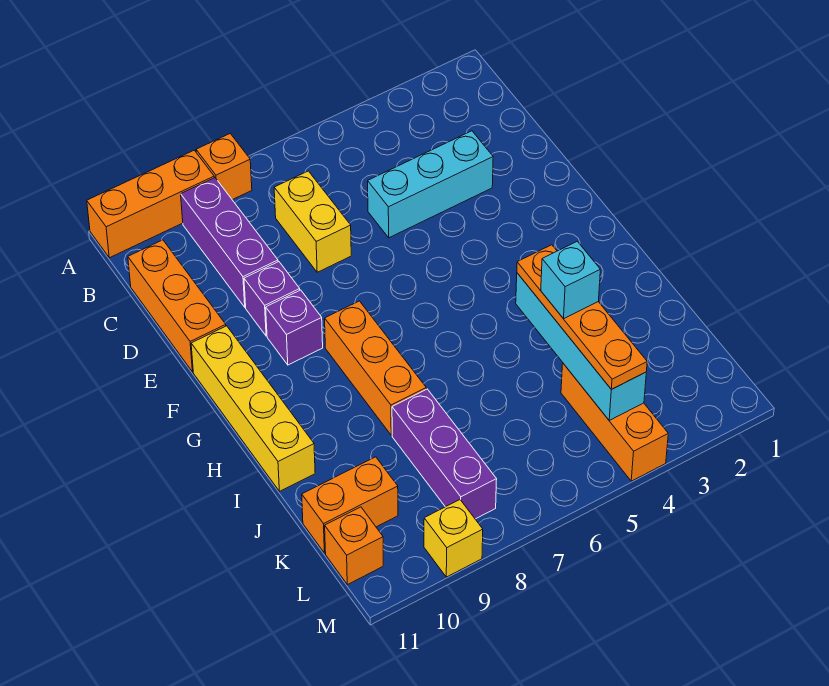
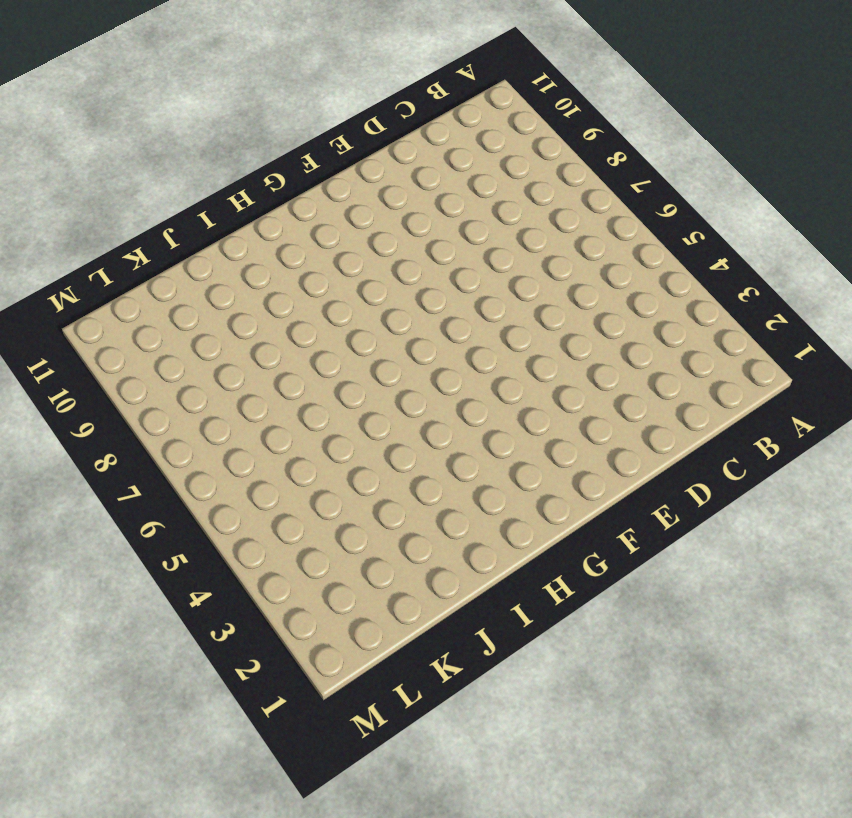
none -> orange brick A8 level 1
none -> orange brick A9:A11 level 1
none -> purple brick B9:D9 level 1

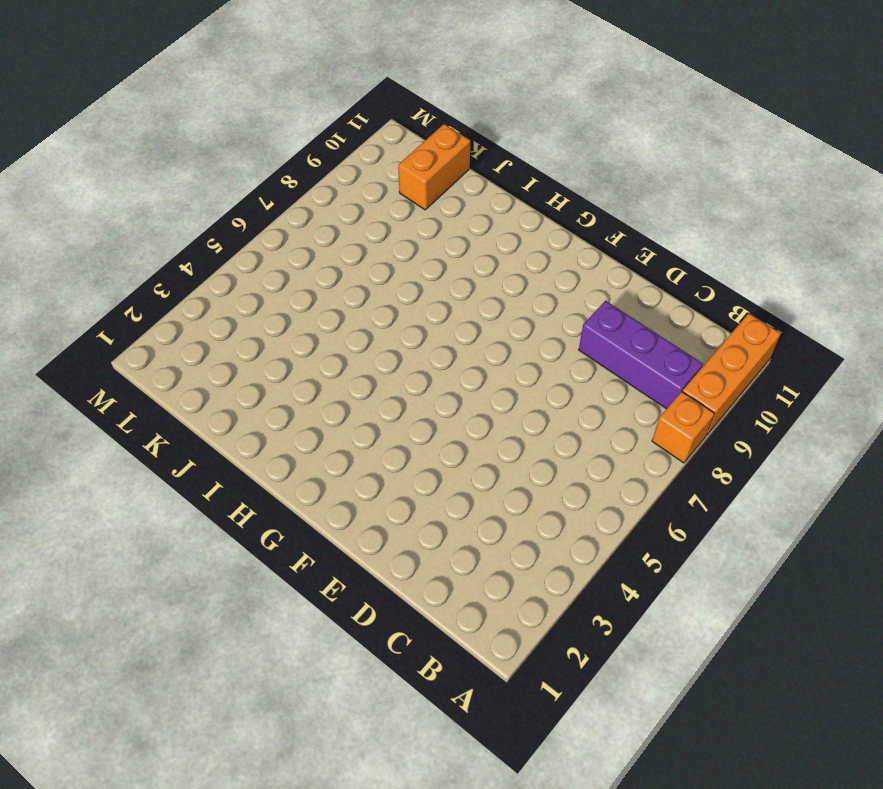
none -> yellow brick C7:D7 level 1
none -> orange brick C11:E11 level 1
none -> cyan brick D3:D5 level 1

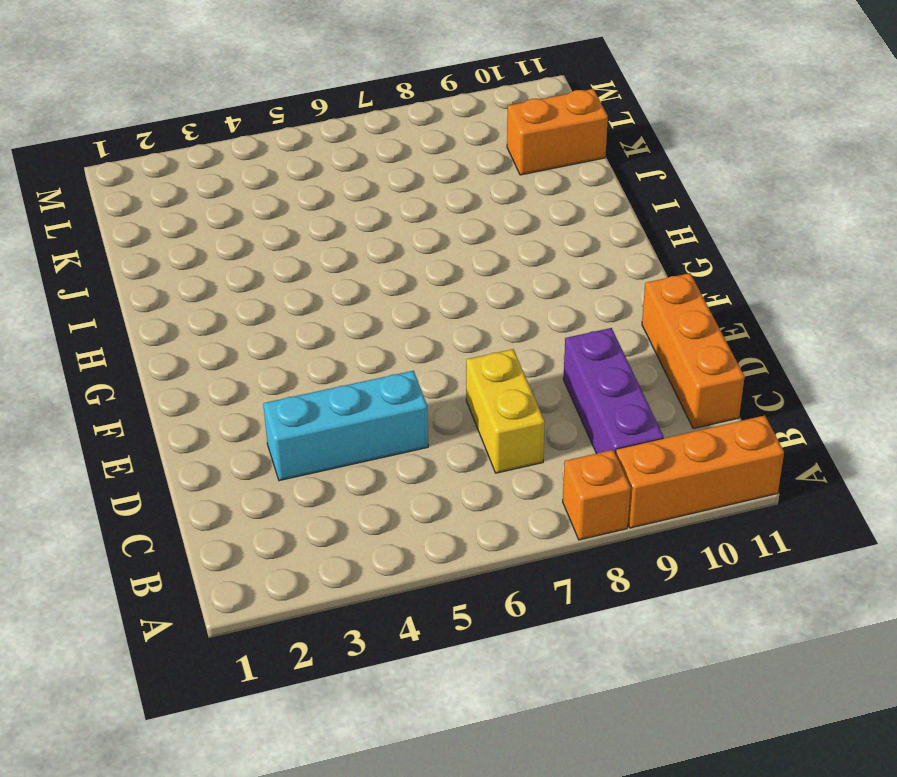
none -> purple brick E9 level 1
none -> purple brick F9 level 1
none -> yellow brick F11:I11 level 1

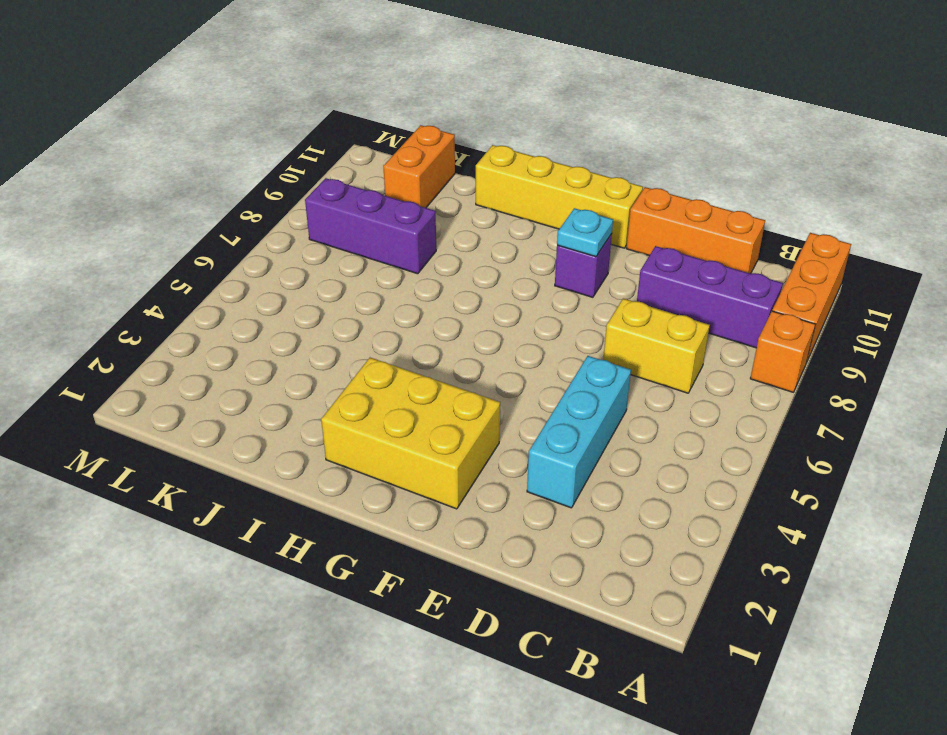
yellow brick F2:H3 level 1 -> none
cyan plate F9 level 2 -> none
none -> purple brick E9 level 1
none -> orange brick G8:I8 level 1
none -> orange brick K4:M4 level 1

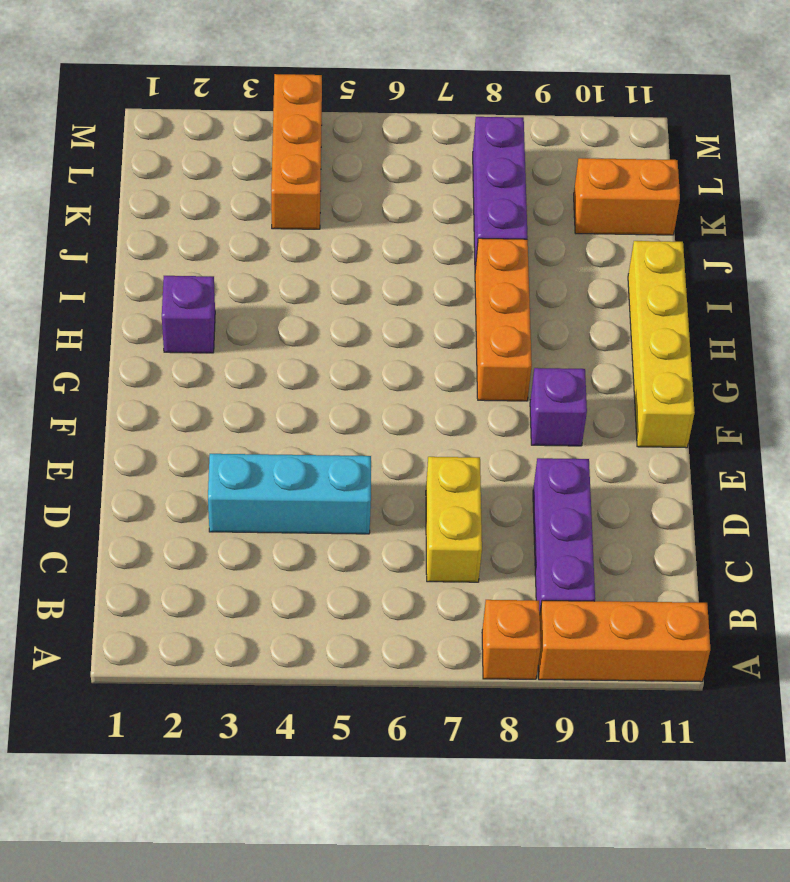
purple brick H2 level 1 -> purple brick E9 level 1
none -> orange brick C11:E11 level 1
none -> orange brick L11 level 1
none -> yellow brick M9 level 1

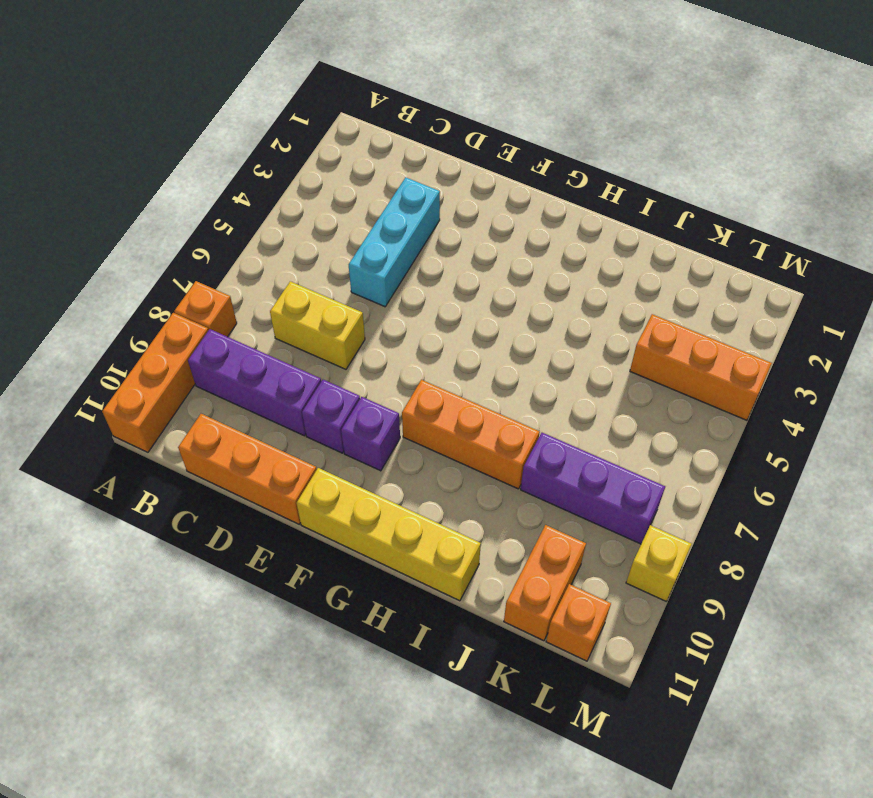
none -> cyan brick I4:L4 level 2
none -> orange plate I4:L4 level 3
none -> cyan brick J4 level 4

